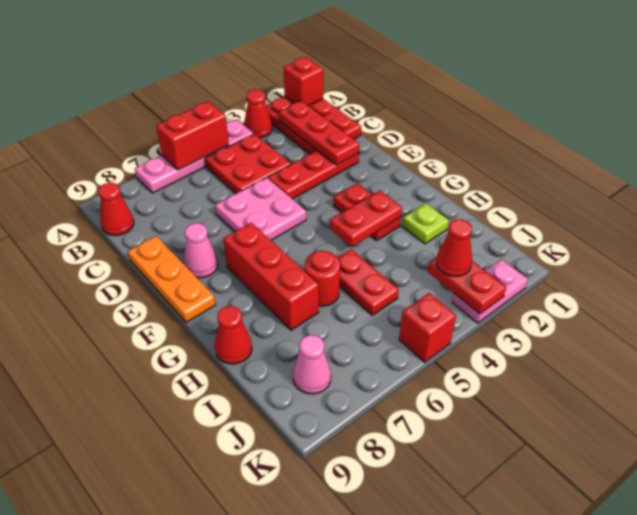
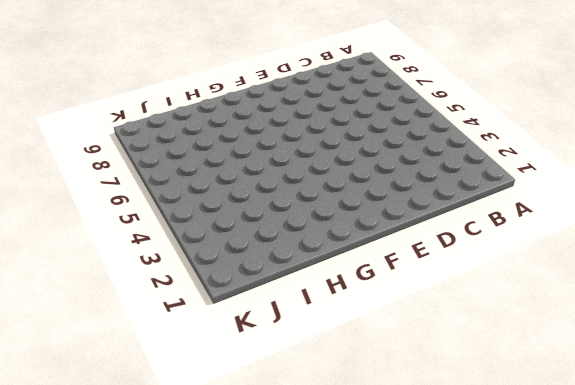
none -> red plate A1:C2 level 1
none -> red cone A3 level 1
none -> pink plate A4:A7 level 1

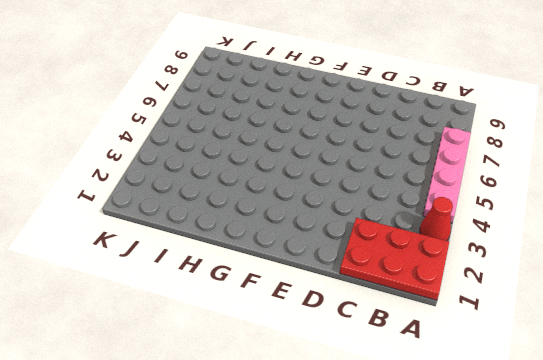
none -> red plate B4:C5 level 1
none -> red cone B9 level 1
none -> red plate D2:D4 level 1

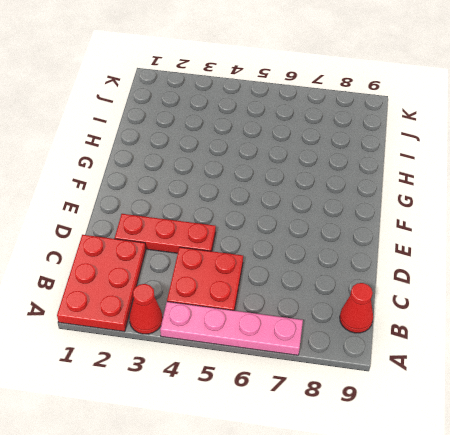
none -> pink plate D5:E6 level 1
none -> orange plate D9:F9 level 1
none -> pink cone E8 level 1

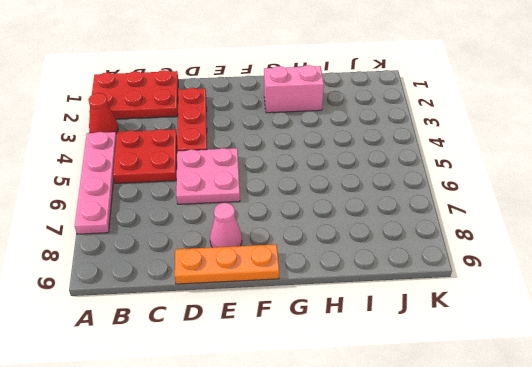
pink brick G2:H2 level 1 -> lime plate H2 level 1
none -> red cone B9 level 1
none -> red plate F3:G3 level 1
none -> red brick F7:H7 level 1

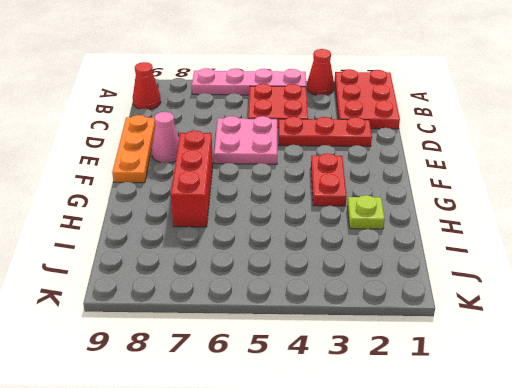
none -> red plate H5:I5 level 1
none -> red round brick H6 level 1
none -> red cone H9 level 1

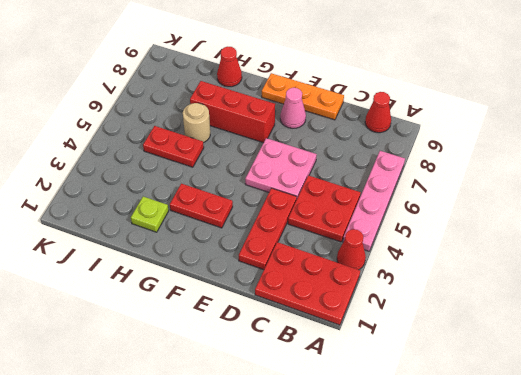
tan round brick H6 level 1 -> red round brick H6 level 1
none -> pink cone J8 level 1
none -> pink plate K2:K3 level 1
none -> red brick K5 level 1

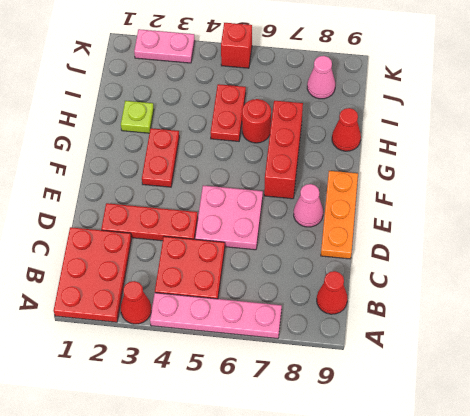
none -> red brick A1 level 2
none -> red brick A5:A6 level 2
none -> red plate B2:D2 level 2

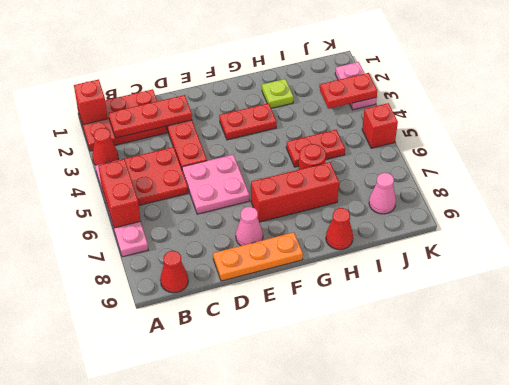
none -> red plate G3:G4 level 2
none -> red cone J3 level 3

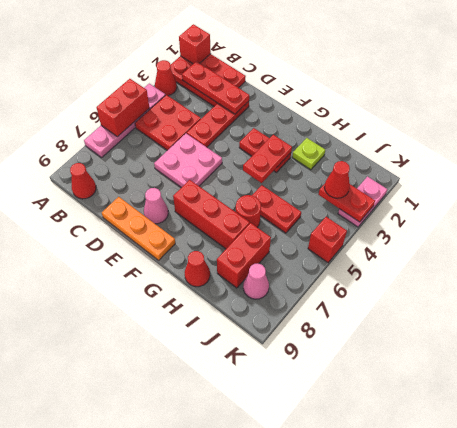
red brick I7:I8 level 1 -> none

